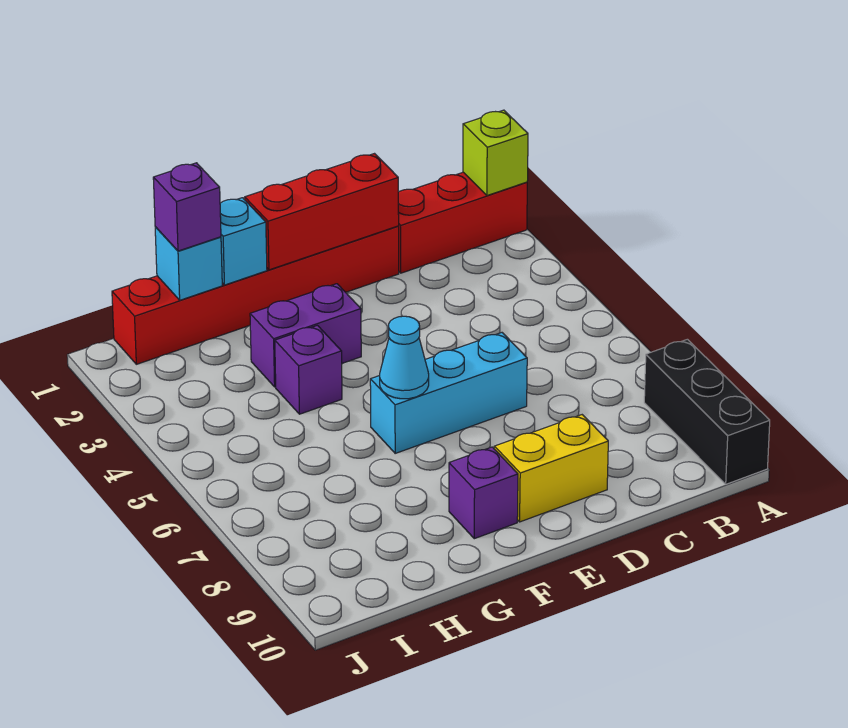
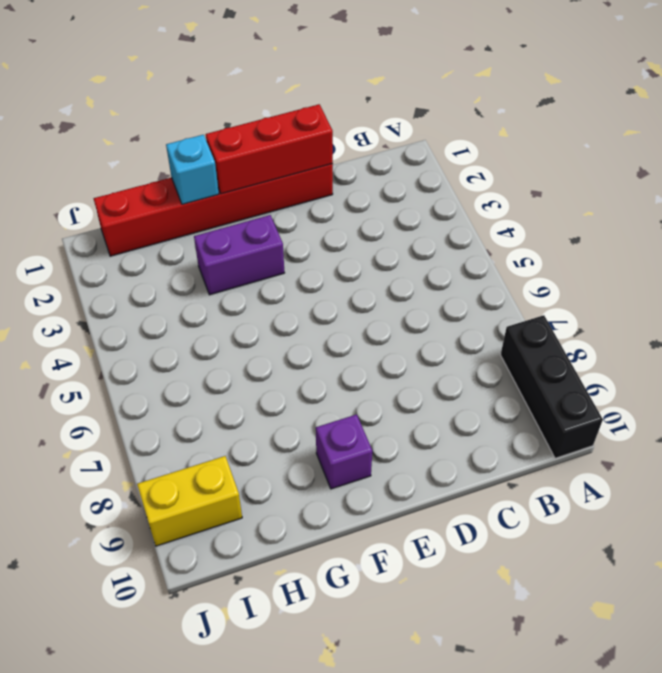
yellow brick I9:J9 level 1 -> yellow brick D9:E9 level 1
none -> red brick A1:C1 level 1
none -> cyan brick D6:F6 level 1
none -> purple brick G4 level 1

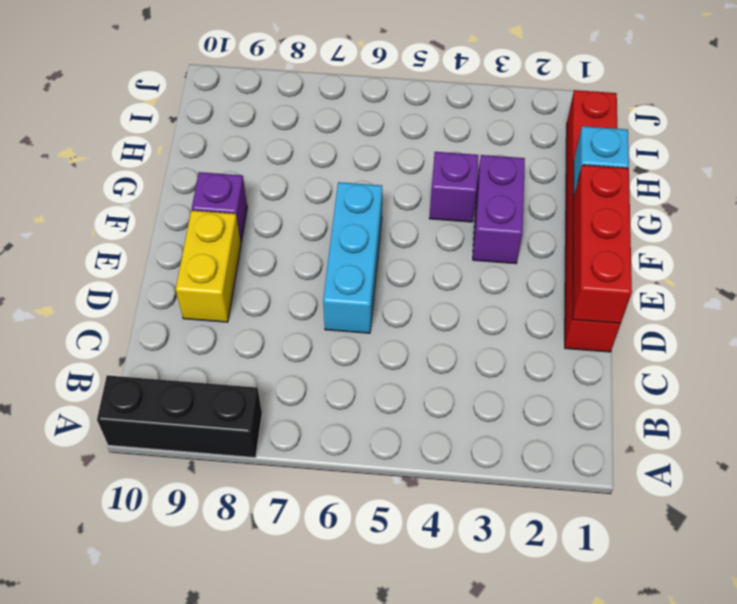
none -> red brick A1:C1 level 1
none -> lime brick A1 level 2
none -> cyan cone F6 level 2

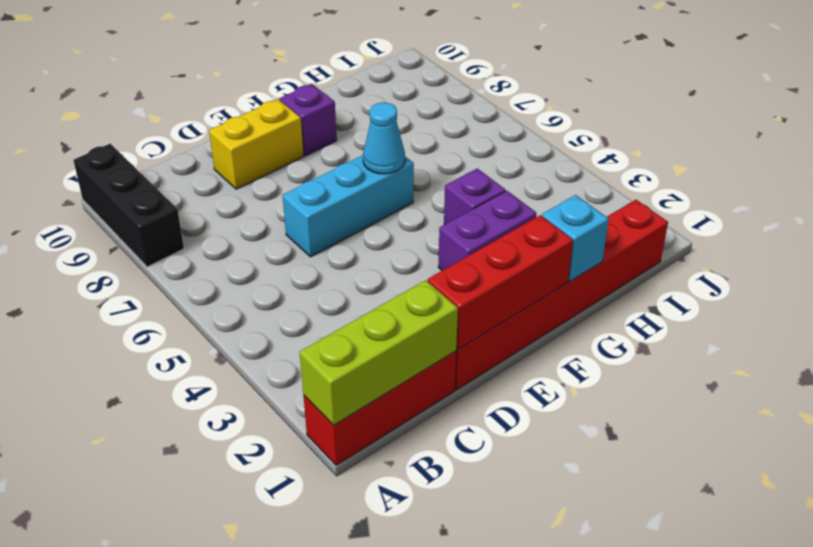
lime brick A1:C1 level 2 -> lime brick A1 level 2
none -> cyan brick H1 level 2
none -> purple brick H1 level 3

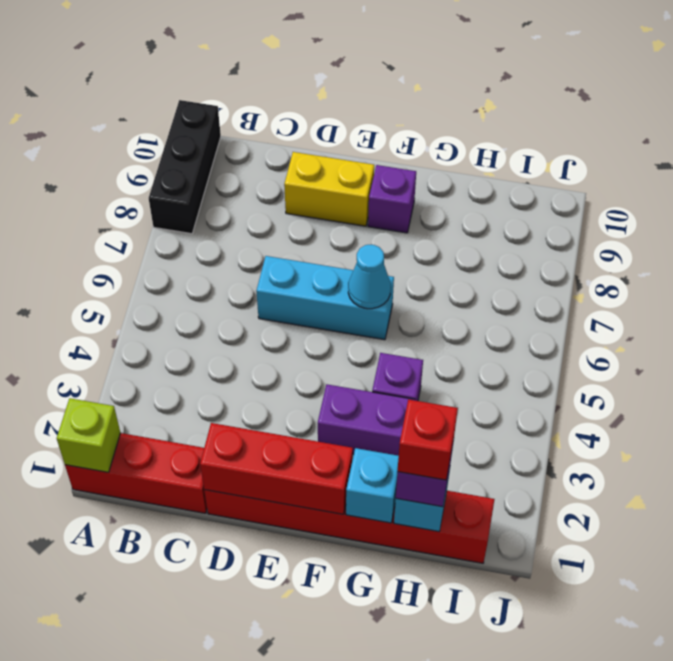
red brick H1 level 4 -> none

